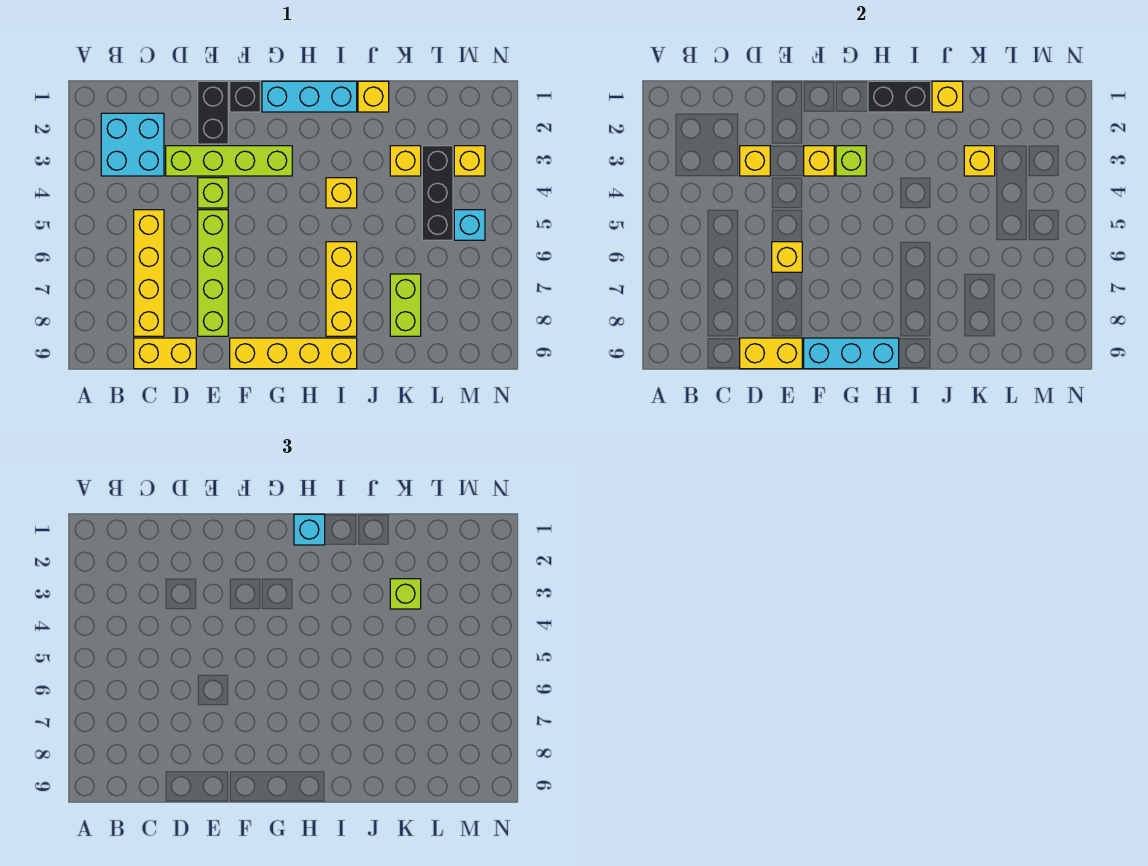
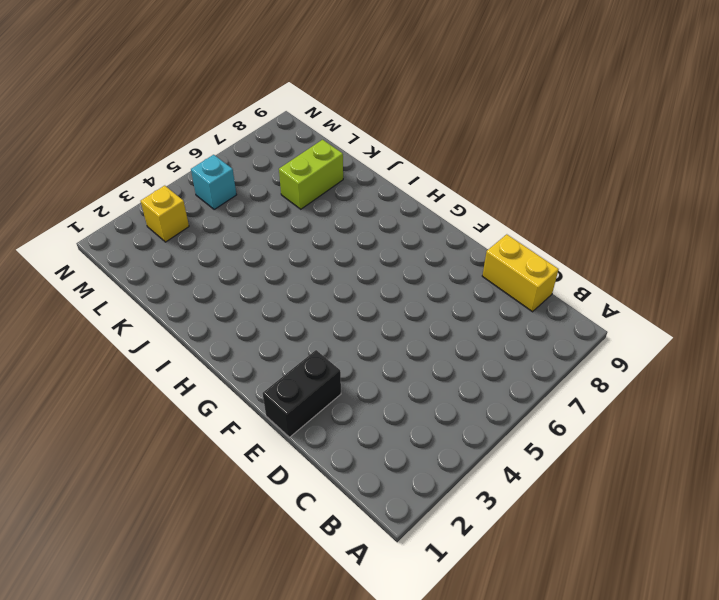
none -> cyan brick B2:C3 level 1
none -> yellow brick C5:C8 level 1
none -> lime brick D3:G3 level 1

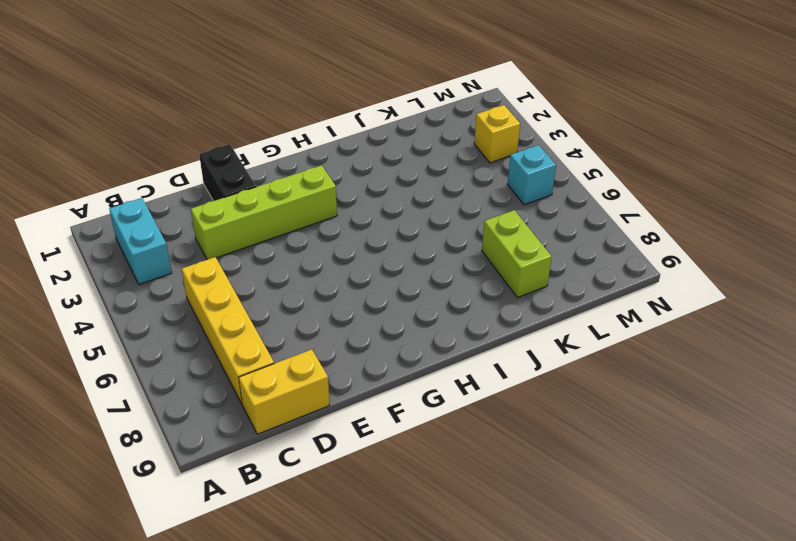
cyan brick B2:B3 level 1 -> cyan brick B2:C3 level 1
none -> lime brick E4 level 1
none -> lime brick E5:E8 level 1
none -> black brick F1 level 1

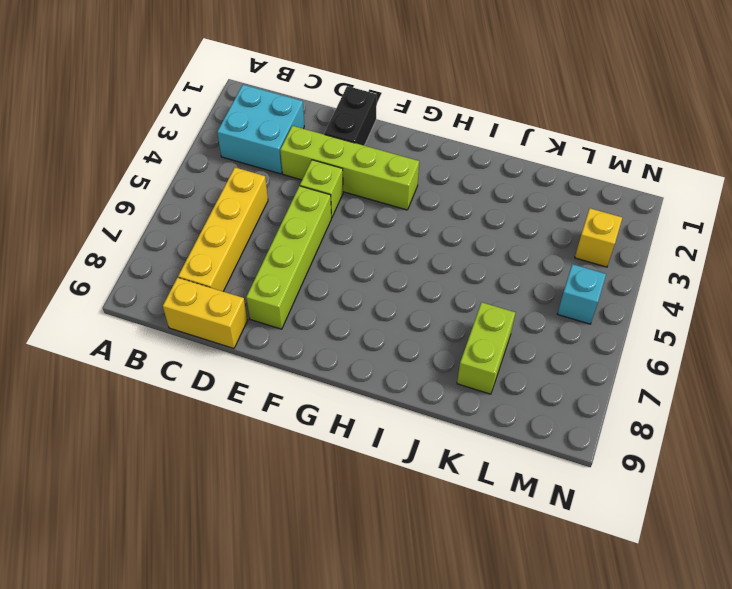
none -> black brick F1 level 1
none -> yellow brick F9:I9 level 1
none -> cyan brick G1:I1 level 1

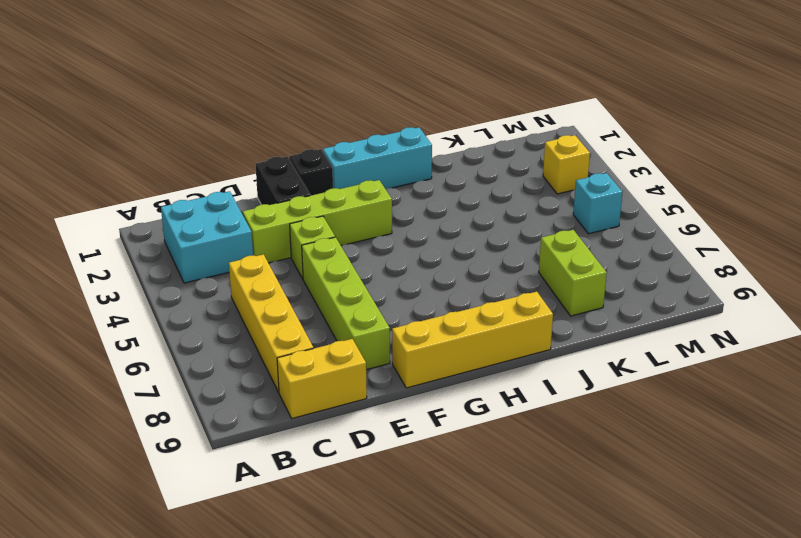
none -> yellow brick I4 level 1
none -> yellow brick I6:I8 level 1
none -> yellow brick J1 level 1

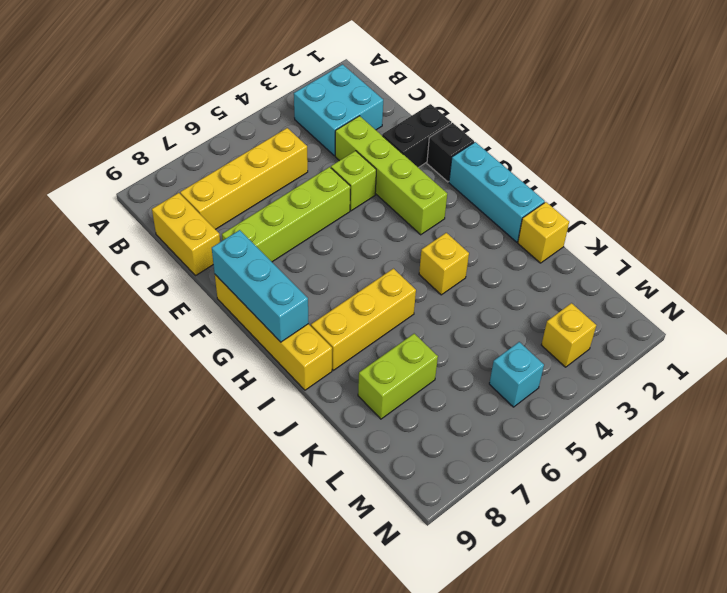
none -> yellow brick K3 level 1
none -> black brick L3:L5 level 1
none -> yellow brick D3 level 2

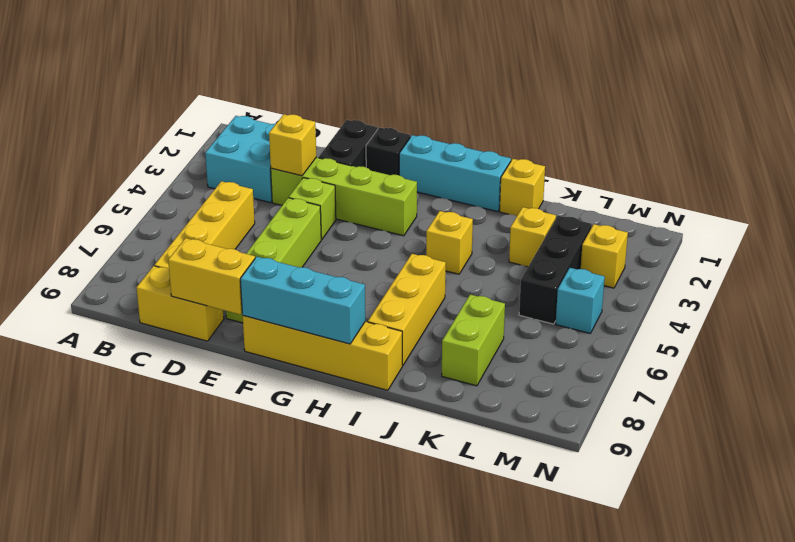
none -> yellow brick E6 level 2
none -> yellow brick F3 level 2
none -> lime brick G3 level 2

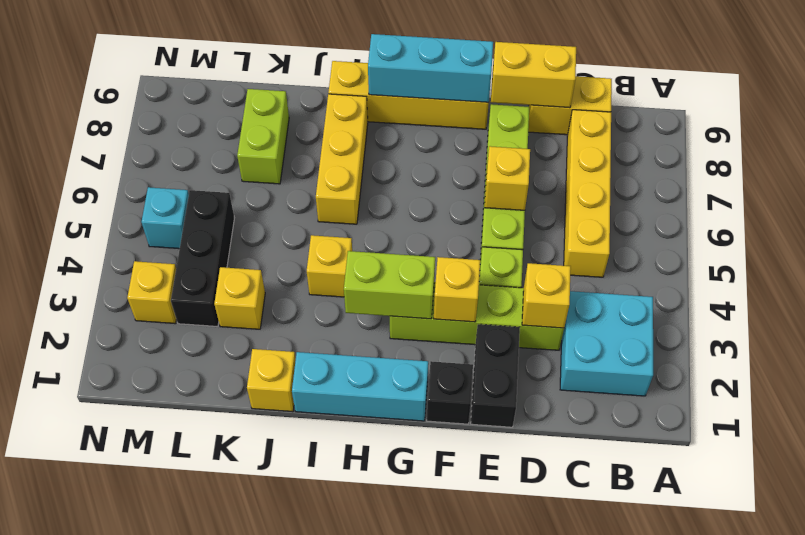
lime brick G3:H3 level 2 -> lime brick G3 level 2
none -> black brick H1:I1 level 2
none -> yellow brick J1 level 2
none -> yellow brick K3 level 2

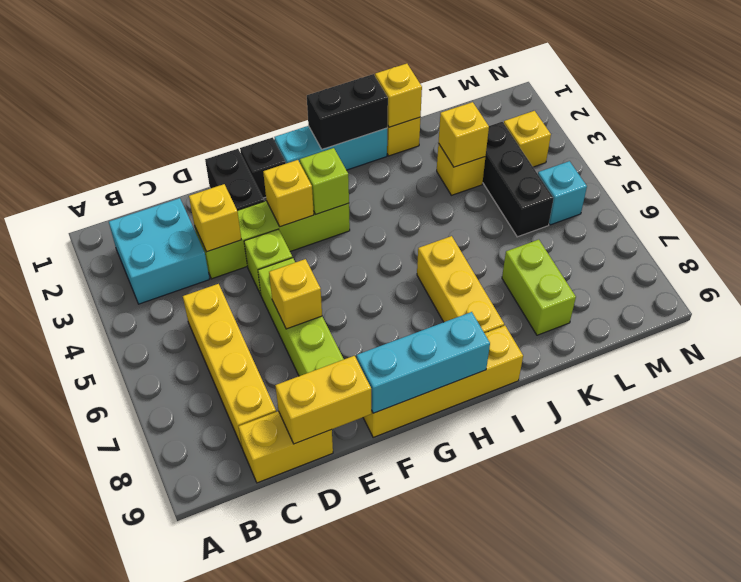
none -> yellow brick I4 level 1
none -> cyan brick H1 level 3
none -> lime brick K3 level 3

